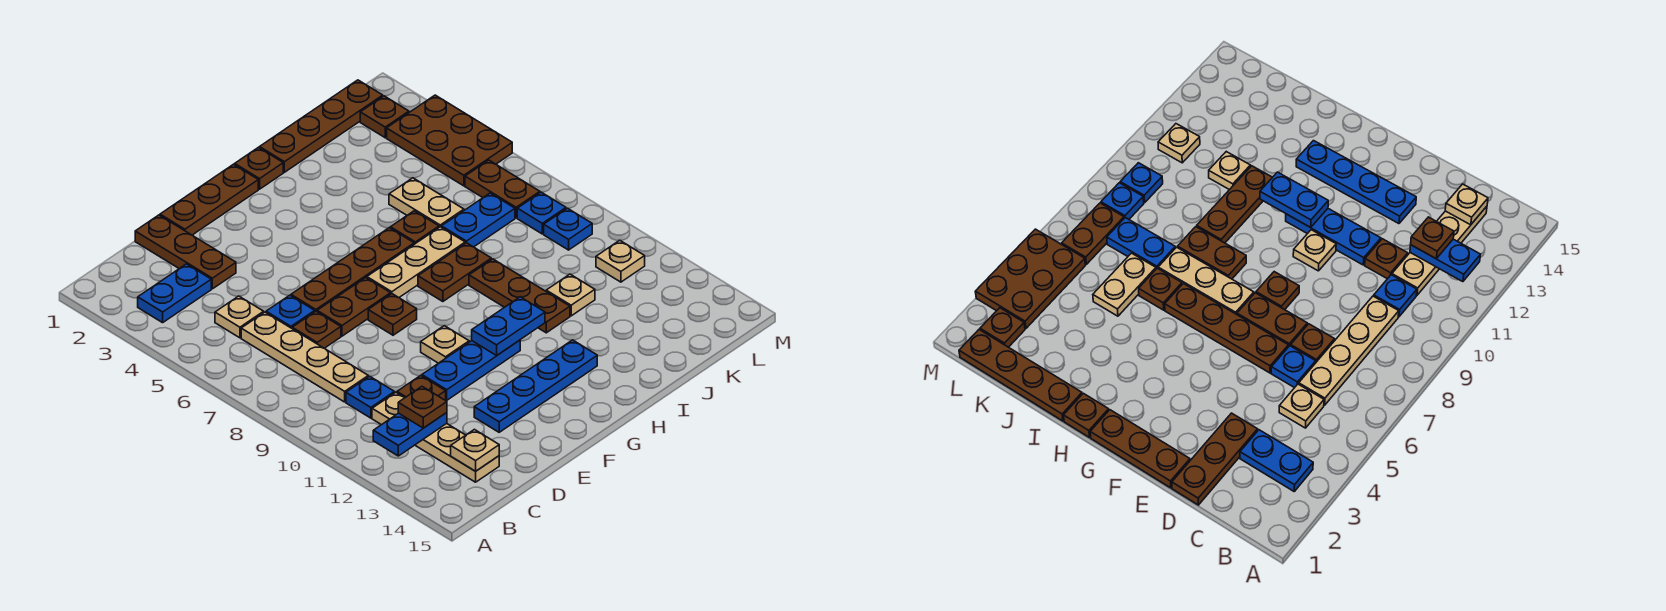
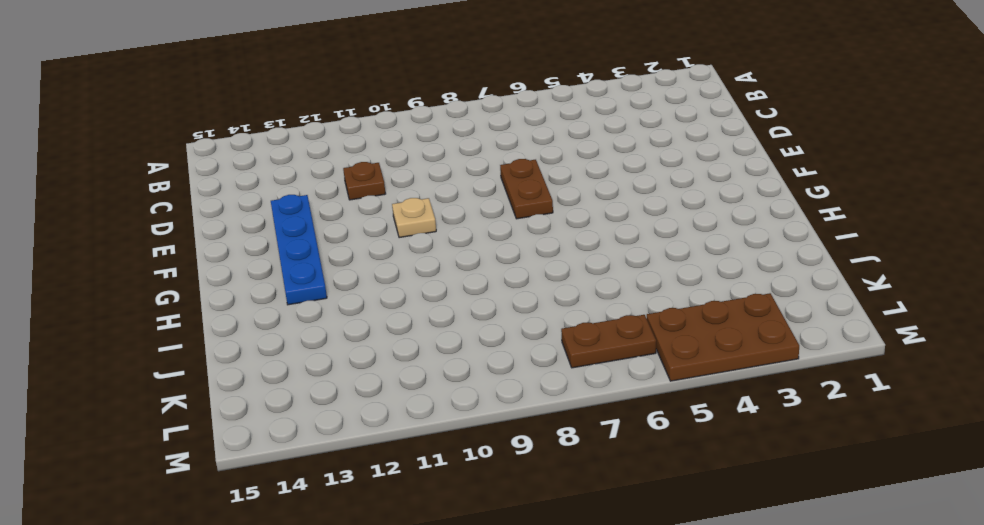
none -> blue plate B3:C3 level 1
none -> tan plate C5 level 1
none -> tan plate C6:C9 level 1
none -> blue plate C10 level 1

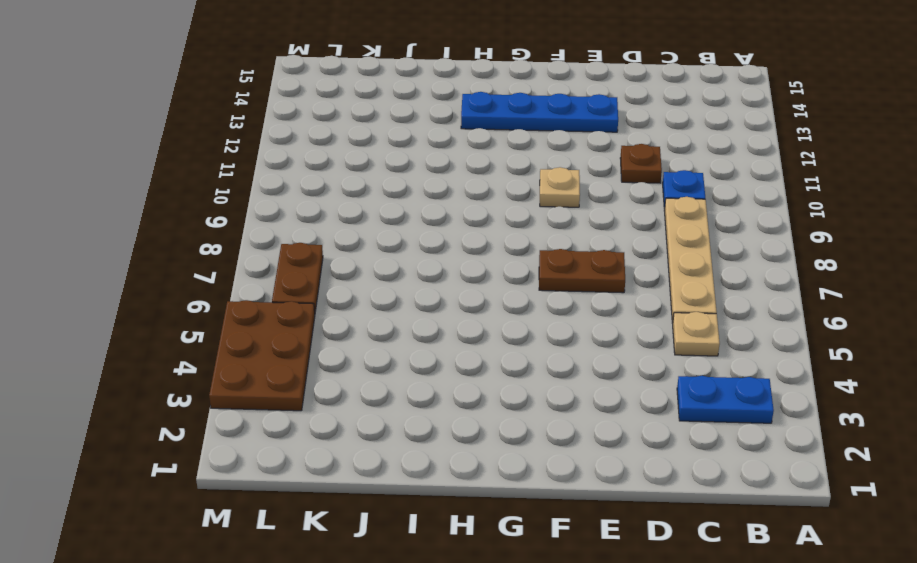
none -> tan plate C11:C14 level 1
none -> brown plate D1:D3 level 1
none -> blue plate D6 level 1
none -> brown plate D7 level 1

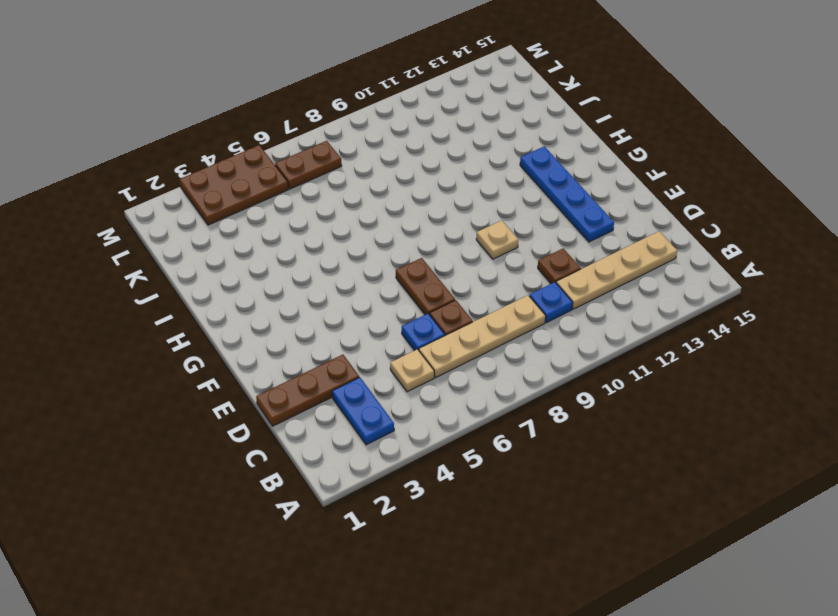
none -> brown plate E1:G1 level 1
none -> brown plate E6:H6 level 1
none -> blue plate E11:G11 level 1
none -> brown plate F8 level 1

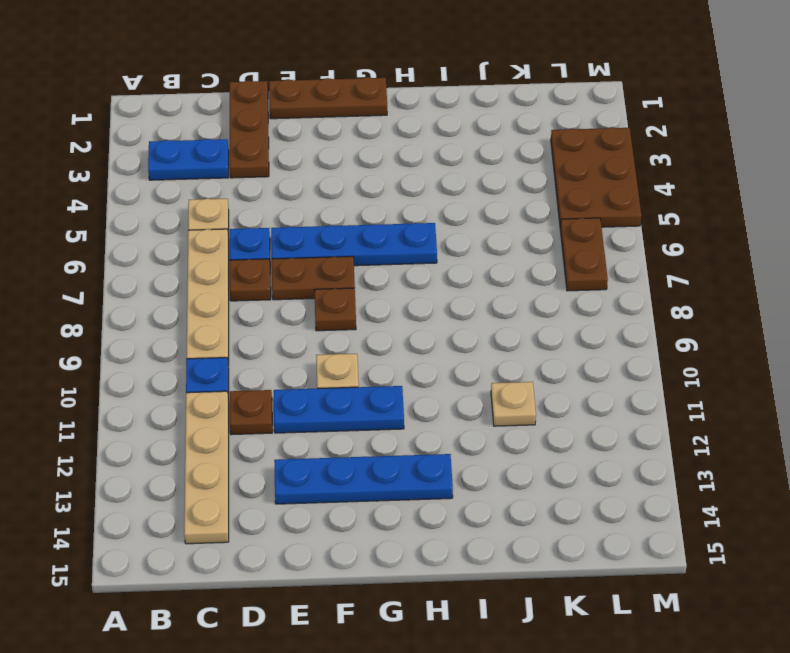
blue plate E6:H6 level 1 -> brown plate E6:H6 level 1
none -> tan plate G7:I7 level 1
none -> brown plate H1 level 1
none -> brown plate H8:I8 level 1
none -> brown plate I1:L1 level 1

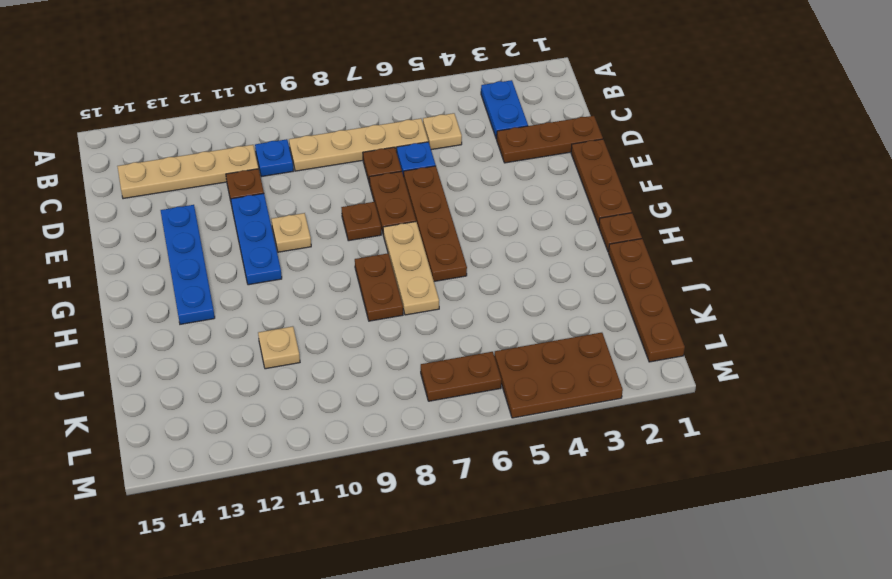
none -> brown plate I6 level 1
none -> brown plate I9:I11 level 1
none -> tan plate J5:J6 level 1
none -> blue plate J7:K7 level 1

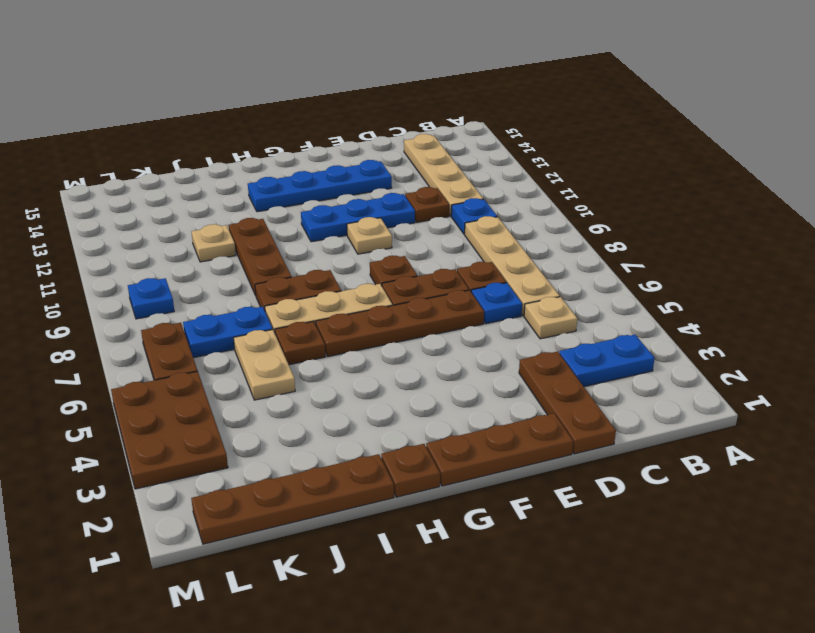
none -> brown plate L2 level 1
none -> blue plate L8 level 1
none -> tan plate L11 level 1
none -> blue plate B12:C12 level 2

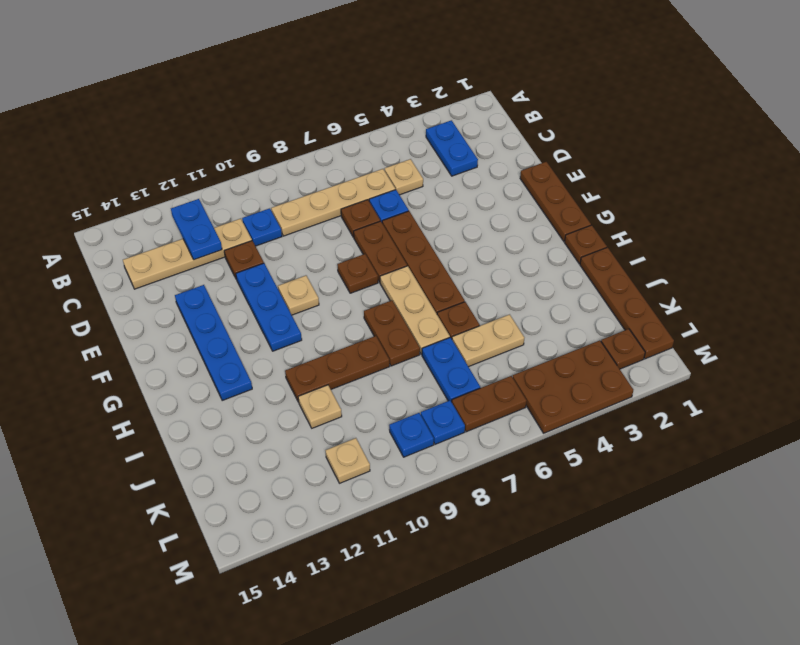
none -> brown plate D1:D3 level 1
none -> tan plate C14 level 2
none -> blue plate G11:H11 level 2
none -> brown plate C12 level 3

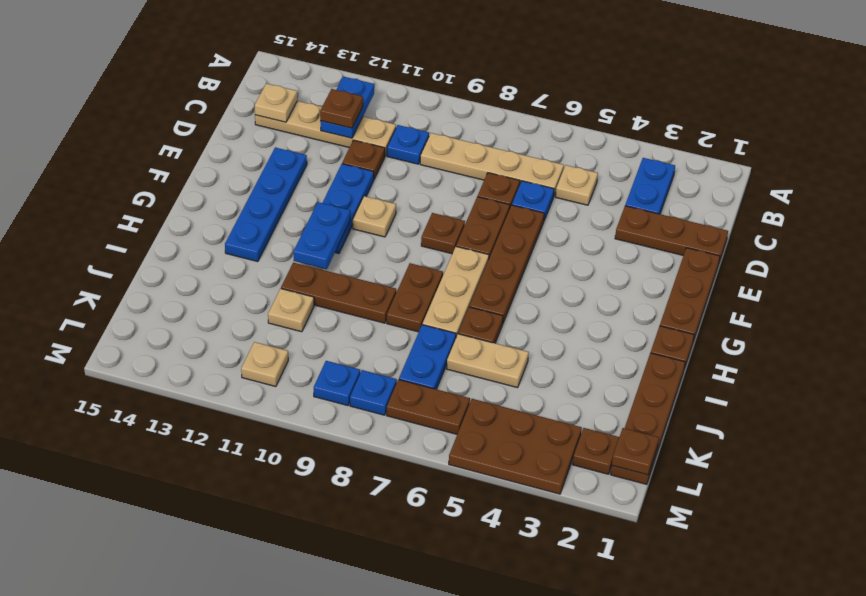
brown plate L1 level 2 -> none

